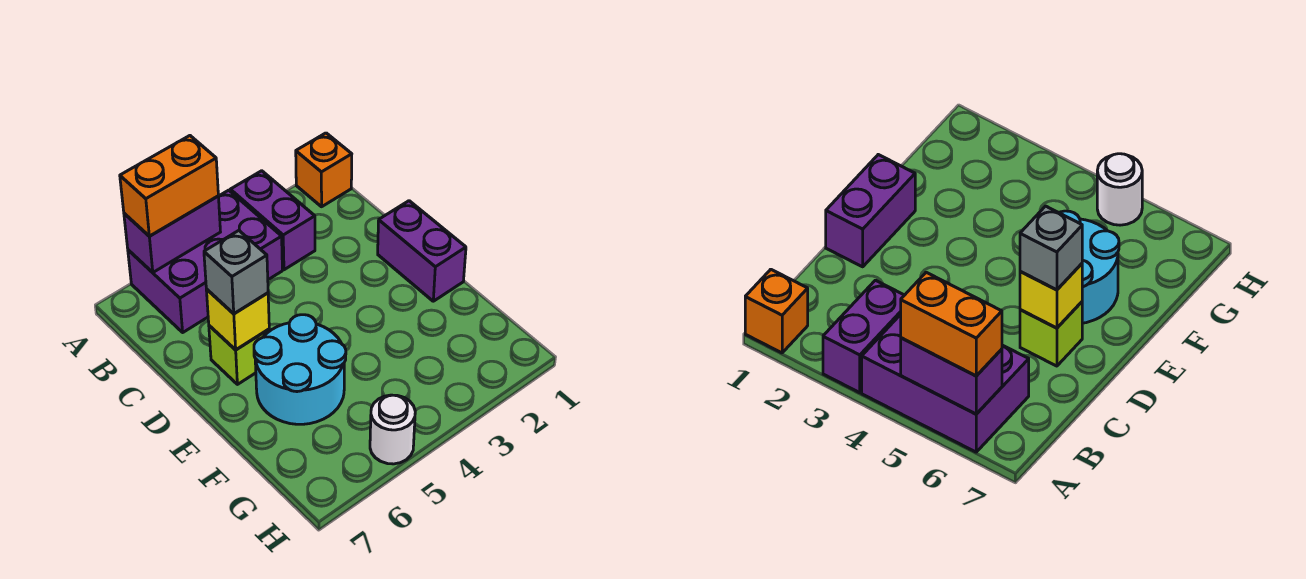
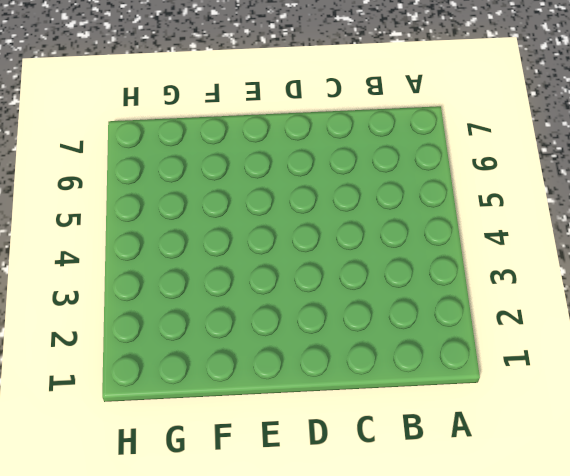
none -> orange brick A1 level 1
none -> purple brick A3:B3 level 1

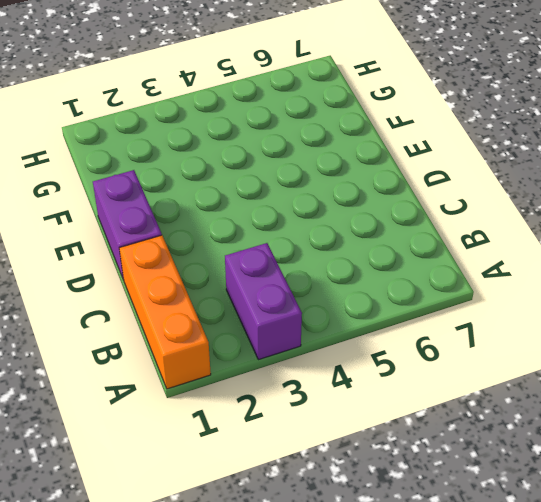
orange brick A1:C1 level 1 -> orange brick A1 level 1
none -> purple brick A4:B6 level 1
none -> lime brick D6 level 1

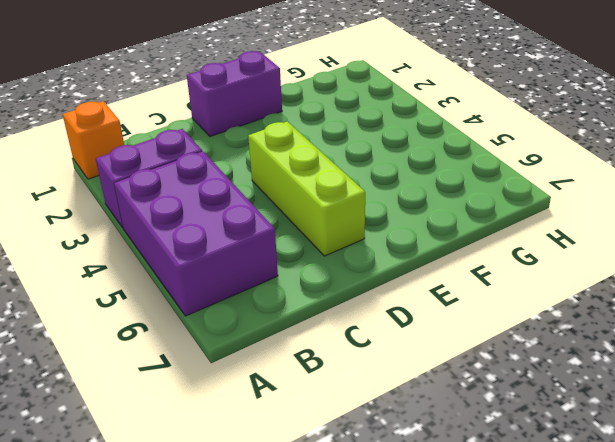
lime brick D4:D6 level 1 -> lime brick D6 level 1
none -> cyan round brick E5:F6 level 1
none -> white round brick H5 level 1

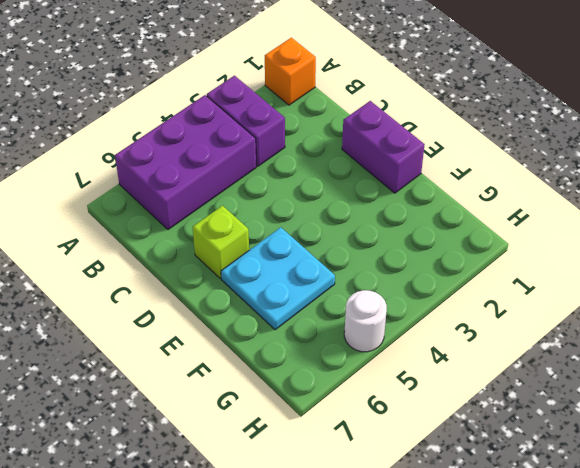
cyan plate E5:F6 level 1 -> cyan round brick E5:F6 level 1
none -> purple brick A5:A6 level 2
none -> yellow brick D6 level 2

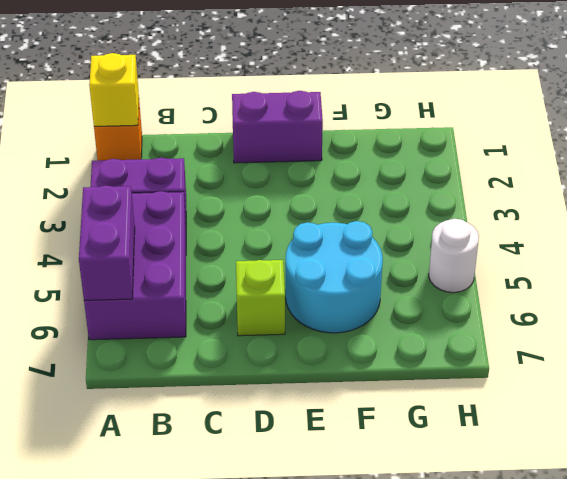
yellow brick A1 level 2 -> yellow brick D6 level 2
none -> orange brick A5:A6 level 3
none -> grey brick D6 level 3

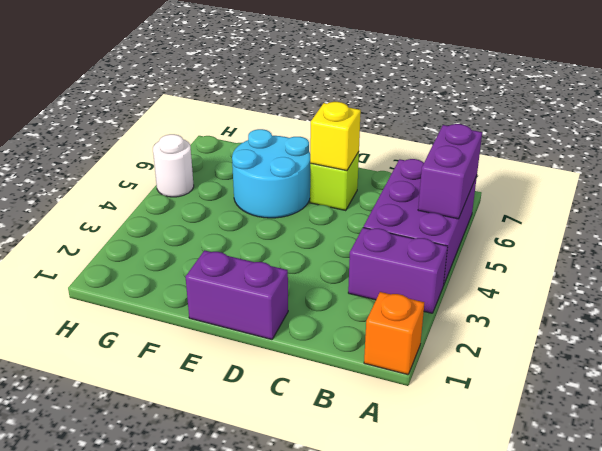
none -> orange brick A5:A6 level 3
none -> grey brick D6 level 3

